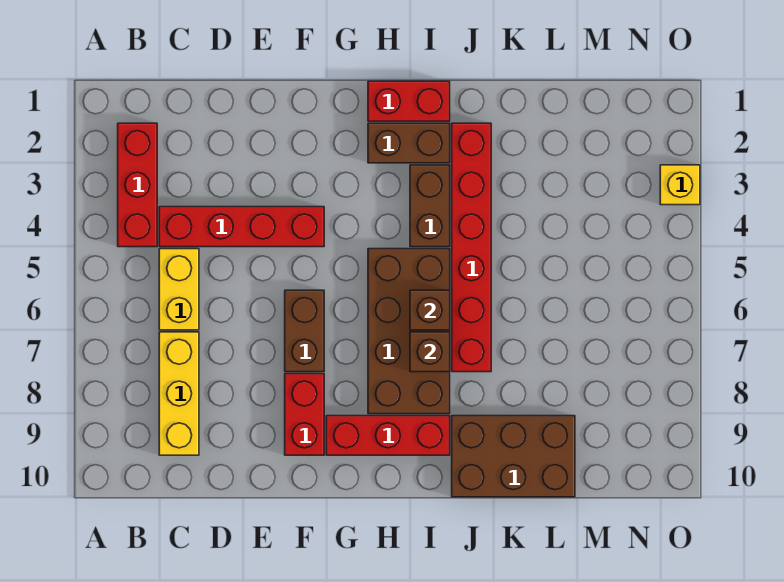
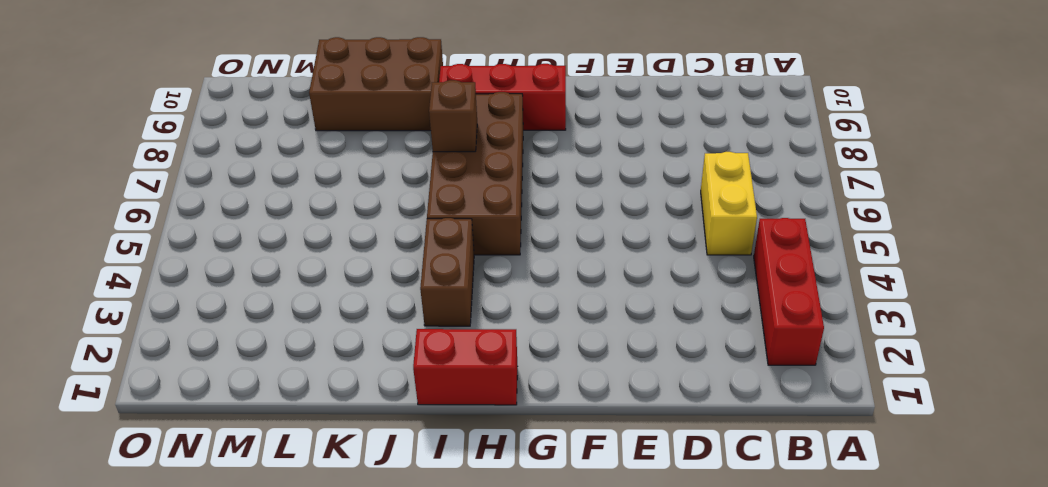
none -> red brick C4:F4 level 1
none -> yellow brick C7:C9 level 1
none -> brown brick F6:F7 level 1

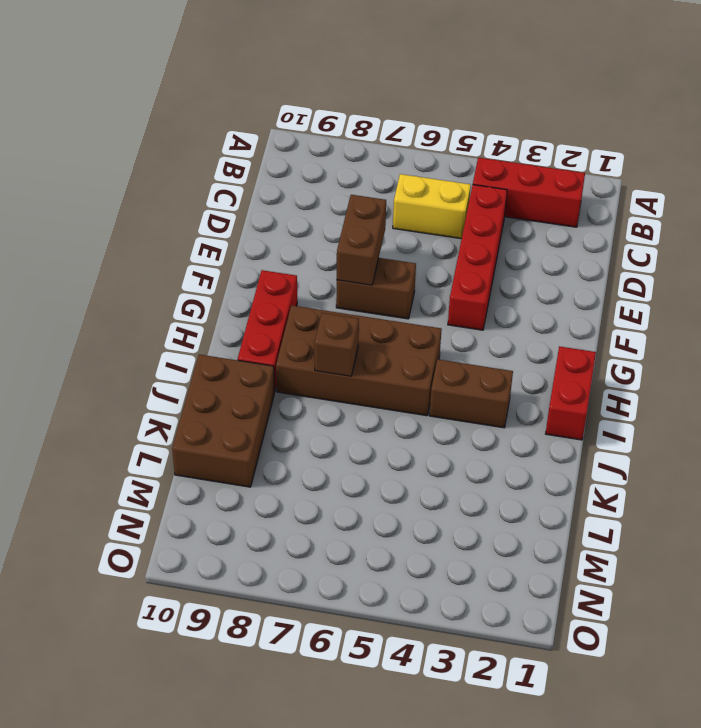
brown brick E7:F7 level 2 -> brown brick H2:I2 level 1
none -> yellow brick C7:C9 level 1
none -> red brick F8:F9 level 1
none -> red brick J2:J7 level 1

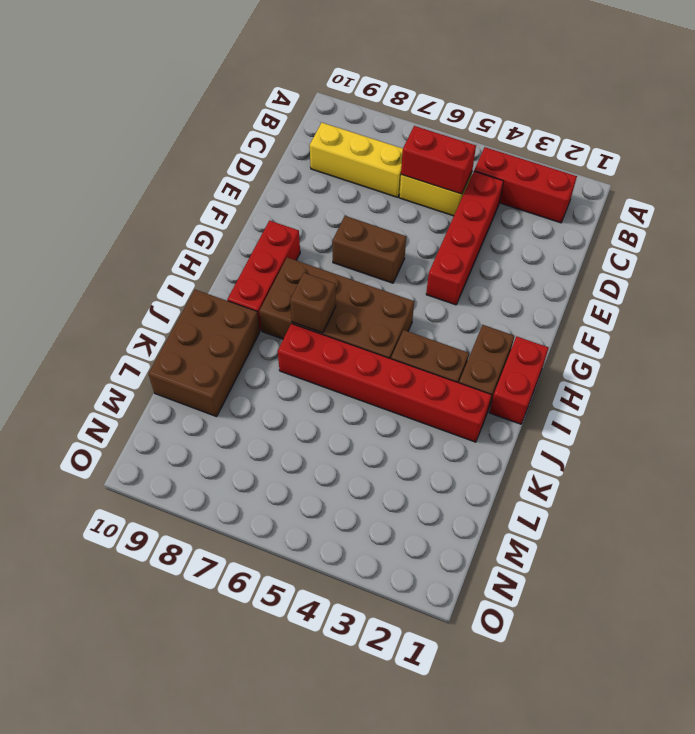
red brick C5:C6 level 2 -> red brick F8:F9 level 1
none -> yellow brick O3 level 1
none -> brown brick I6 level 2

